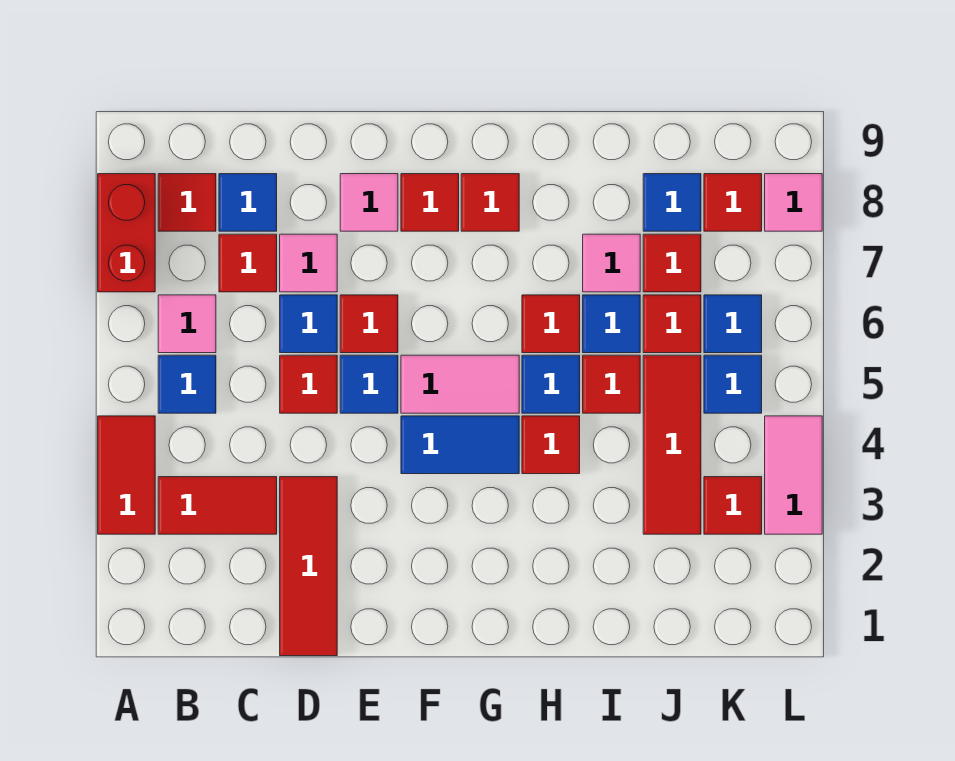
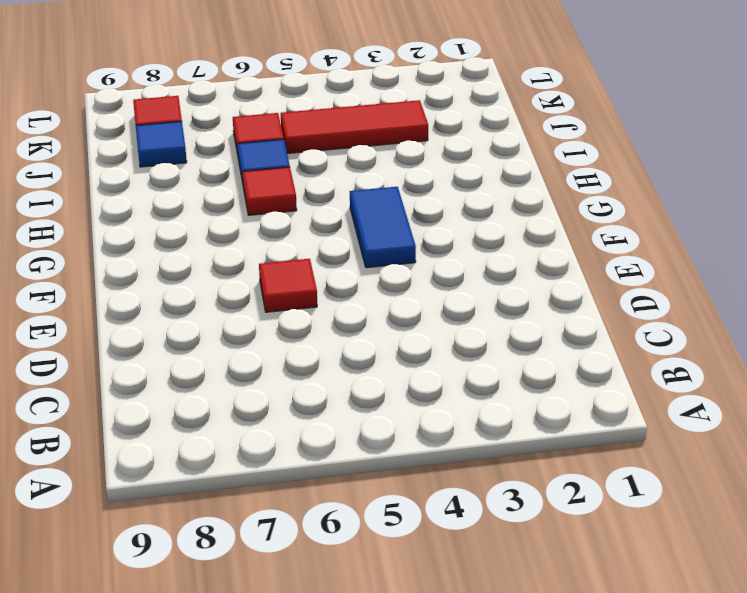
none -> red tile A3:A4 level 1
none -> red brick A7:A8 level 1
none -> red tile B3:C3 level 1
none -> blue tile B5 level 1

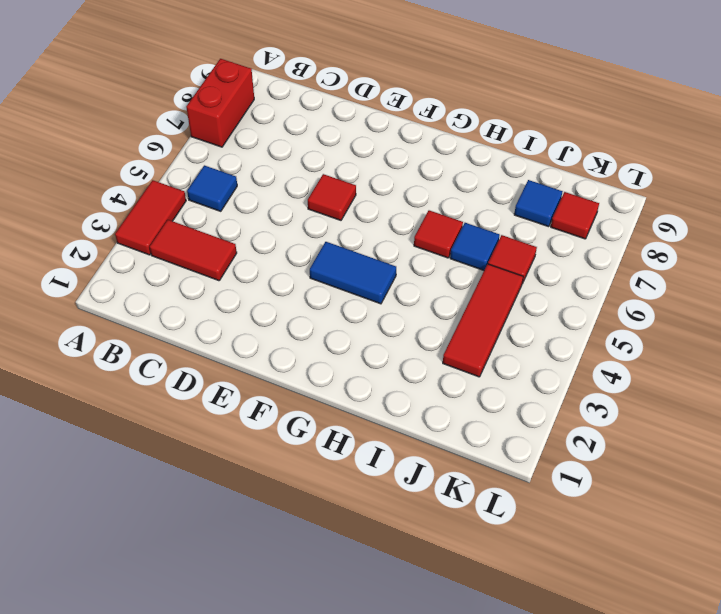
none -> pink tile B6 level 1
none -> red tile B8 level 1
none -> red tile C7 level 1
none -> blue tile C8 level 1

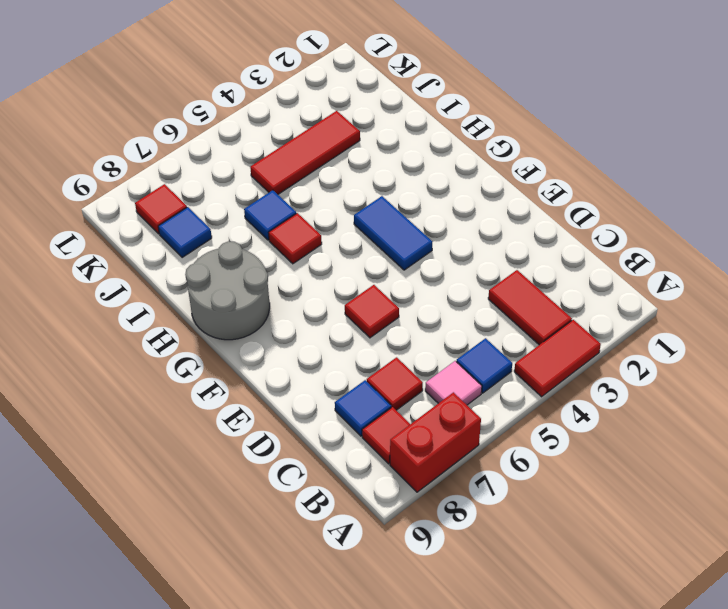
grey round brick G8:H9 level 1 -> red tile G8 level 1
none -> red tile D1:D3 level 1
none -> red tile D5 level 1
none -> blue tile D6 level 1
none -> pink tile D7 level 1

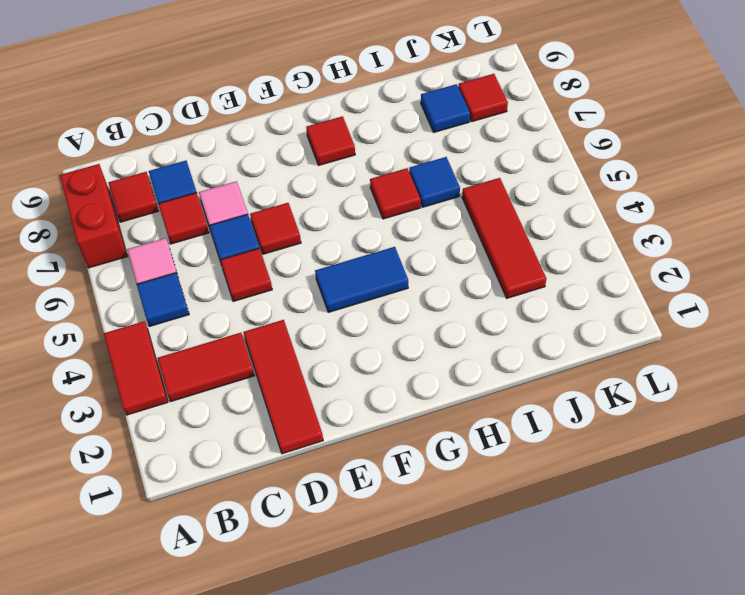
none -> blue tile E5 level 1
none -> pink tile E8 level 1
none -> pink tile F5:G5 level 1
none -> red tile F8 level 1

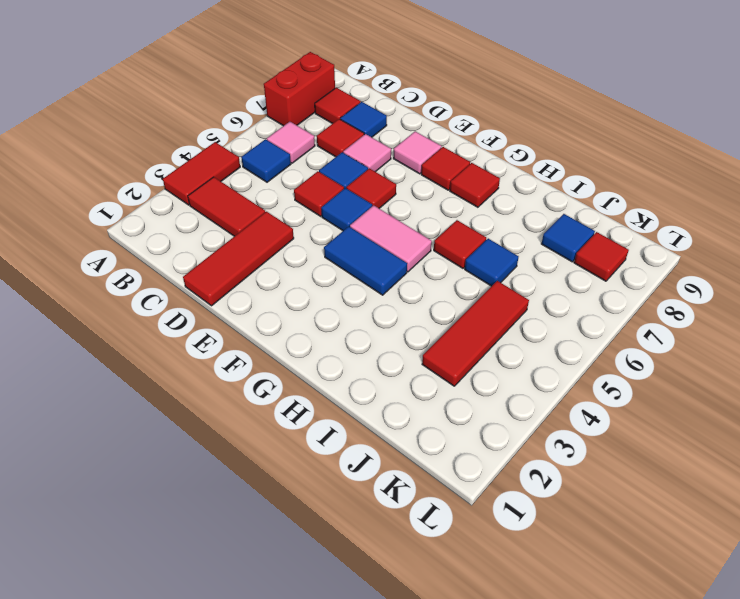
none -> red tile H4 level 1
none -> blue tile H5 level 1
none -> red tile I5 level 1
none -> pink tile I7 level 1

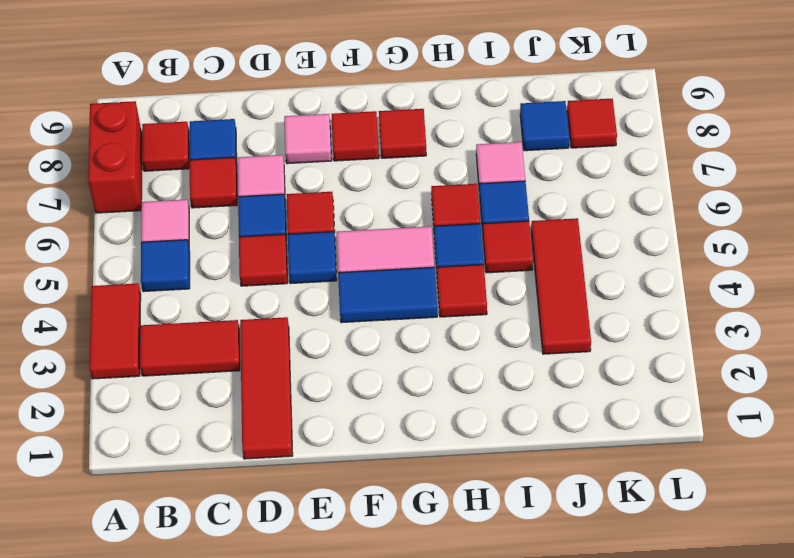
none -> red tile J6 level 1
none -> red tile J7 level 1
none -> red tile K3 level 1
none -> blue tile K5 level 1

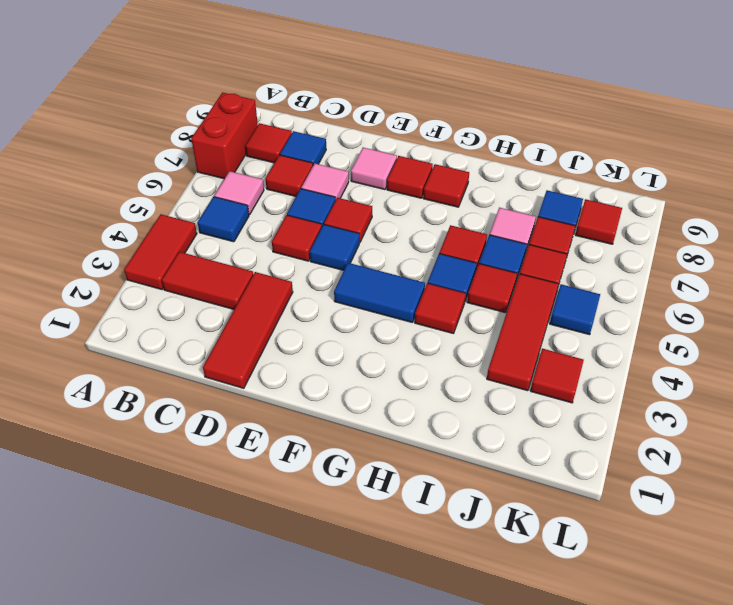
none -> pink tile F5:G5 level 1
none -> blue tile K6 level 1
none -> pink tile L3:L4 level 1
none -> pink tile L8 level 1

